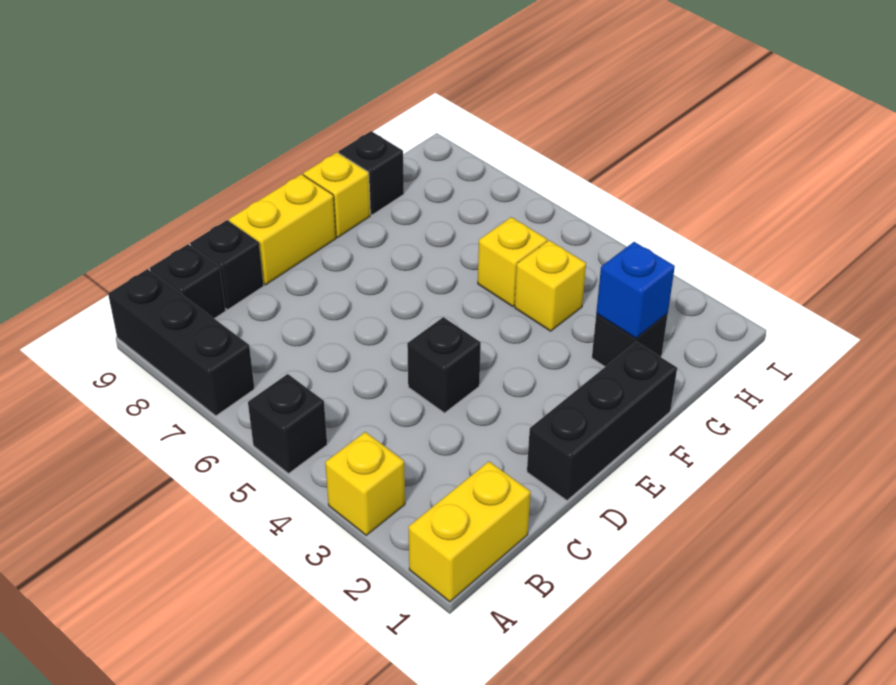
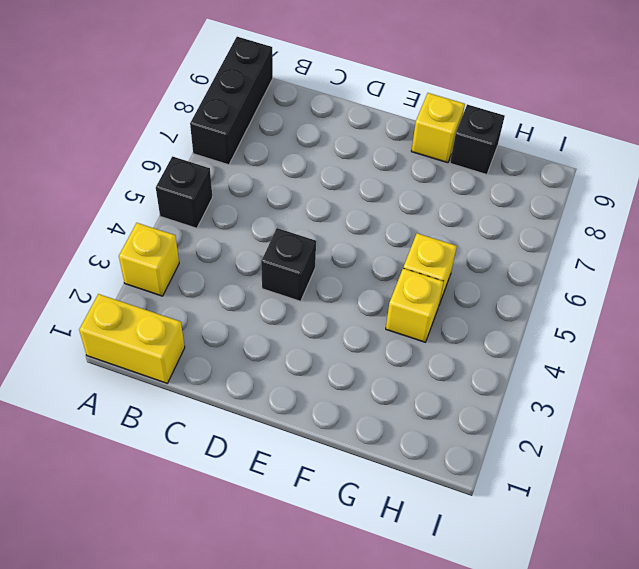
none -> black brick B9 level 1
none -> black brick C9 level 1
none -> black brick D1:F1 level 1

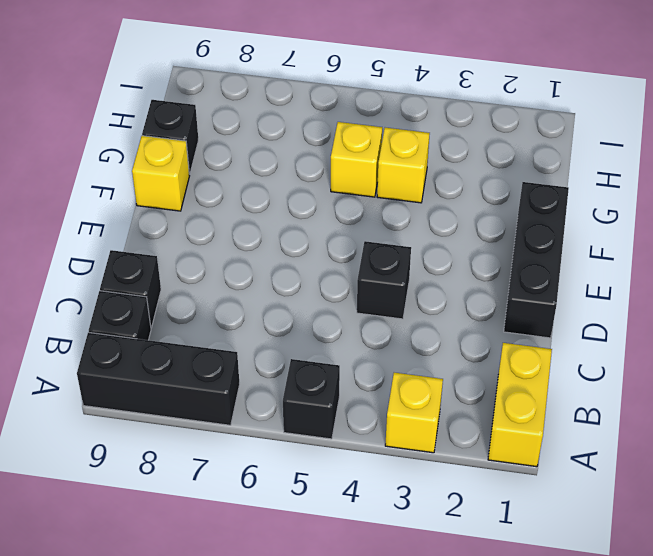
none -> yellow brick D9:E9 level 1
none -> black brick G2 level 1
none -> blue brick G2 level 2

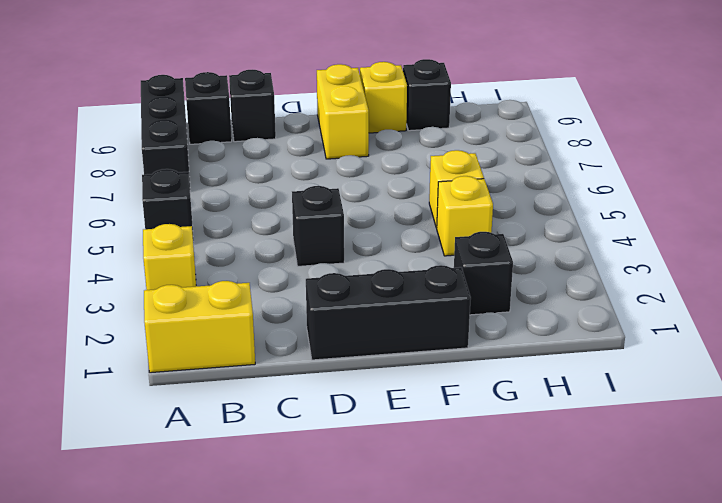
yellow brick E8:E9 level 1 -> yellow brick D9:E9 level 1
none -> blue brick G2 level 2

